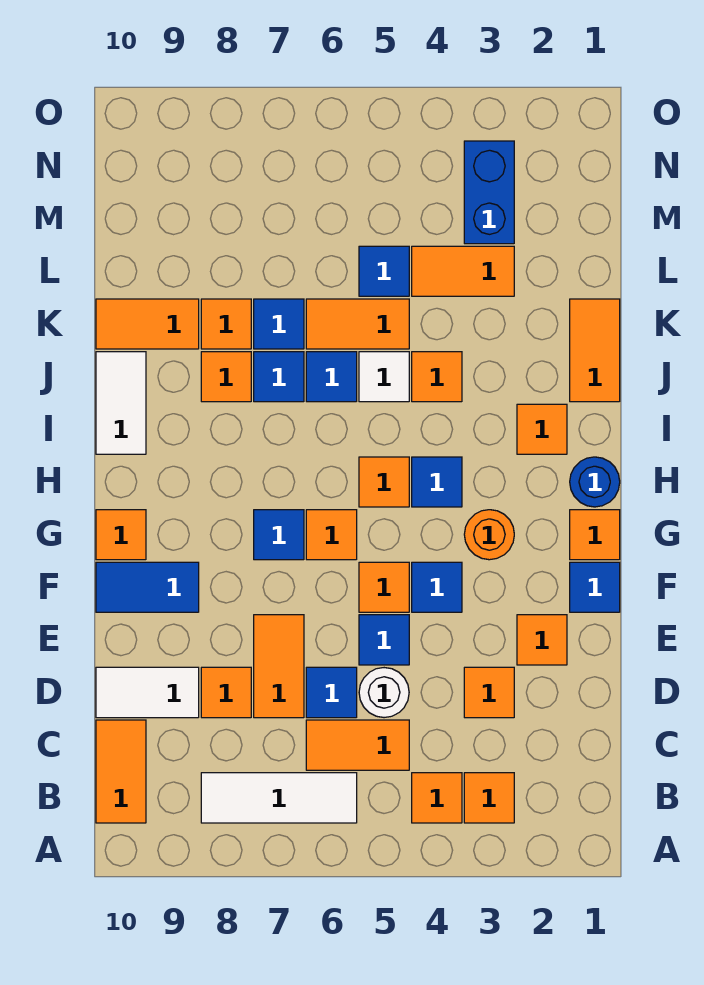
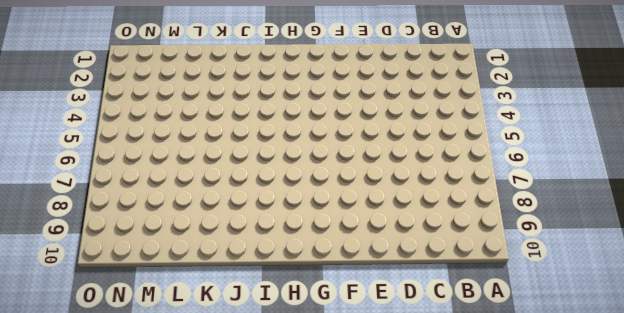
none -> orange tile B3 level 1
none -> orange tile B4 level 1
none -> white tile B6:B8 level 1
none -> orange tile B10:C10 level 1

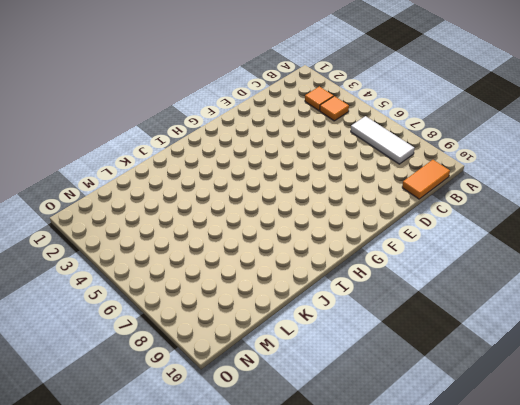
none -> orange tile C5:C6 level 1
none -> orange tile D3 level 1
none -> white round brick D5 level 1
none -> blue tile D6 level 1

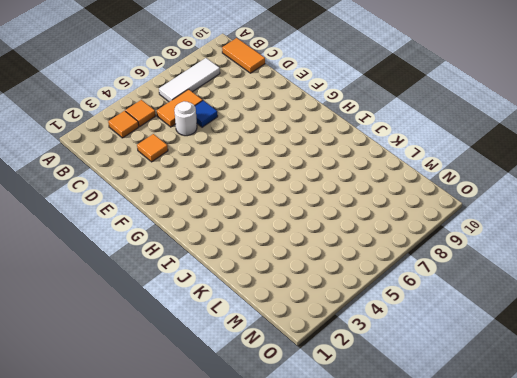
none -> orange tile D7:E7 level 1
none -> orange tile D8 level 1
none -> white tile D9:D10 level 1
none -> orange tile E2 level 1

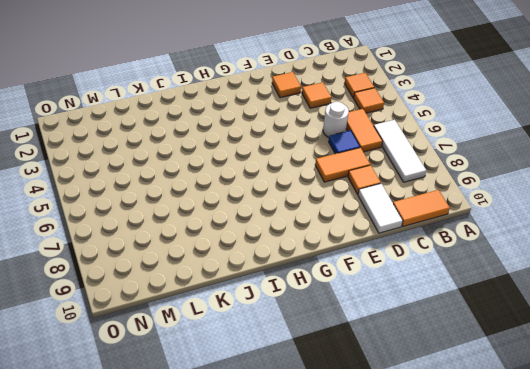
none -> blue tile E5 level 1
none -> blue tile F1 level 1
none -> blue tile F4 level 1
none -> orange tile F5 level 1

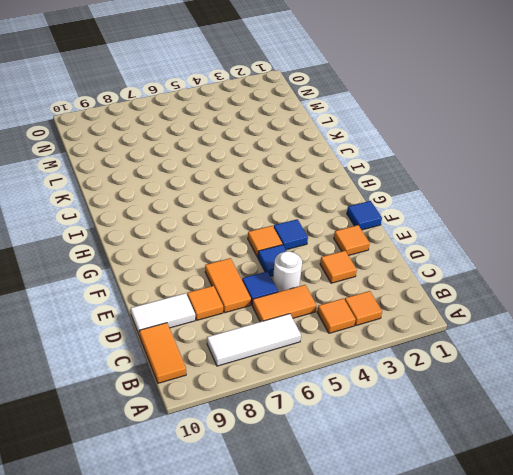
none -> blue tile F9:F10 level 1
none -> orange tile G1 level 1
none -> orange round brick G3 level 1
none -> orange tile G6 level 1

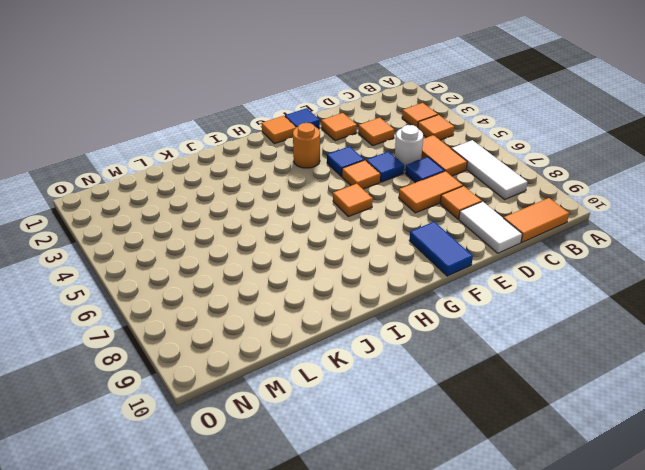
none -> blue tile G7 level 1
none -> orange tile G10 level 1
none -> blue round brick H1 level 1
none -> blue tile H4 level 1

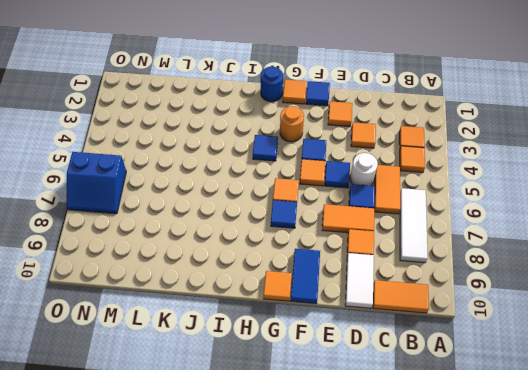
blue slope N6:O7 level 1 top 6 -> none
none -> orange tile H5 level 1
none -> orange tile I2 level 1
none -> white tile I10:J10 level 1
none -> orange tile J1:K1 level 1

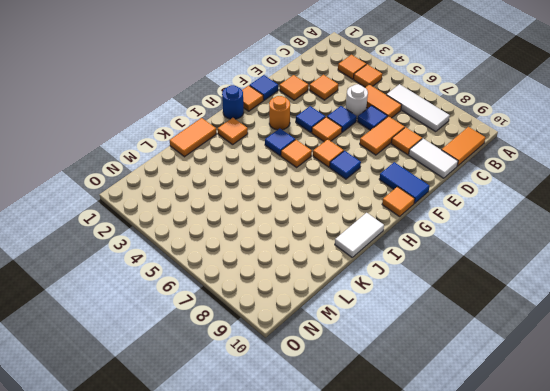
none -> orange tile J4 level 1
none -> white tile J5 level 1
none -> blue tile J6 level 1
none -> blue tile J7 level 1

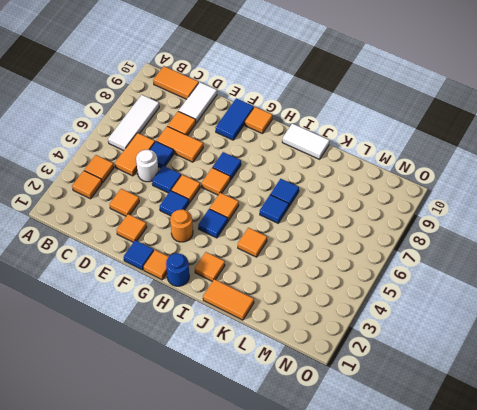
none -> white tile J5 level 1
none -> orange tile J8 level 1
none -> orange tile K5:K6 level 1
none -> blue tile K7 level 1

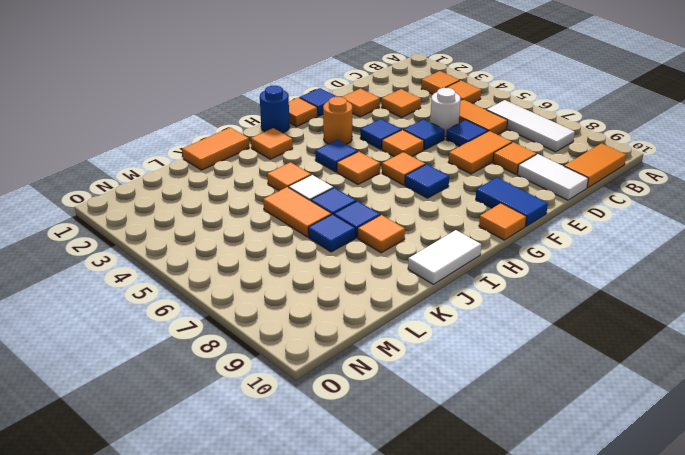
none -> orange tile K8 level 1
none -> orange tile K9:K10 level 1
none -> orange tile L3:L4 level 1
none -> blue tile L5 level 1

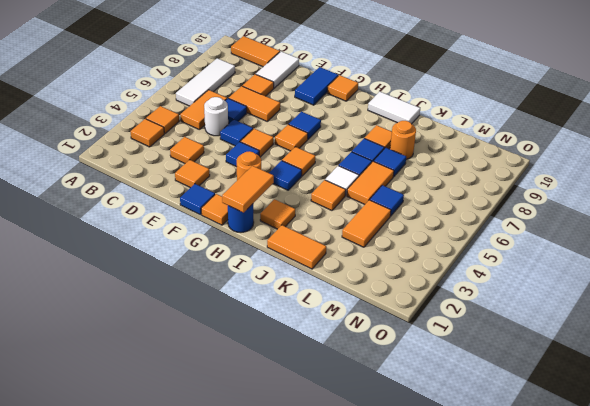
orange tile H1:H2 level 2 -> orange tile K9:K10 level 1
orange round brick K8 level 1 -> orange tile K8 level 1
none -> blue brick M3:N3 level 1

